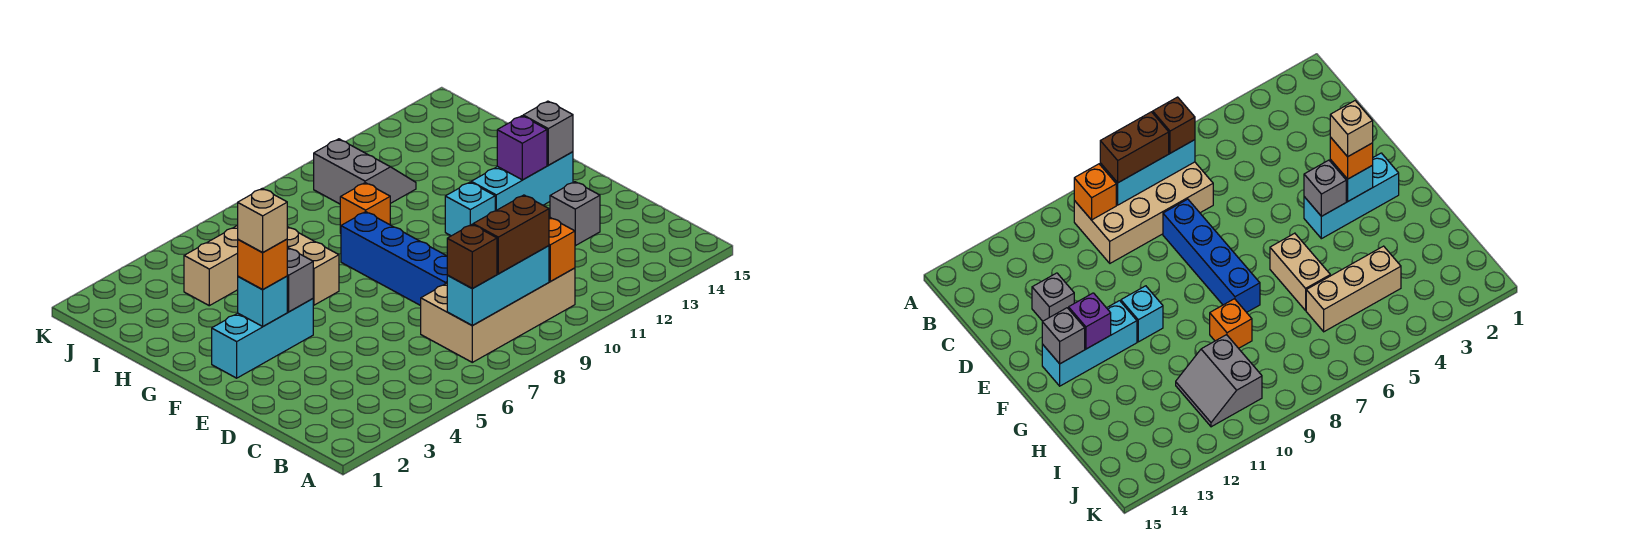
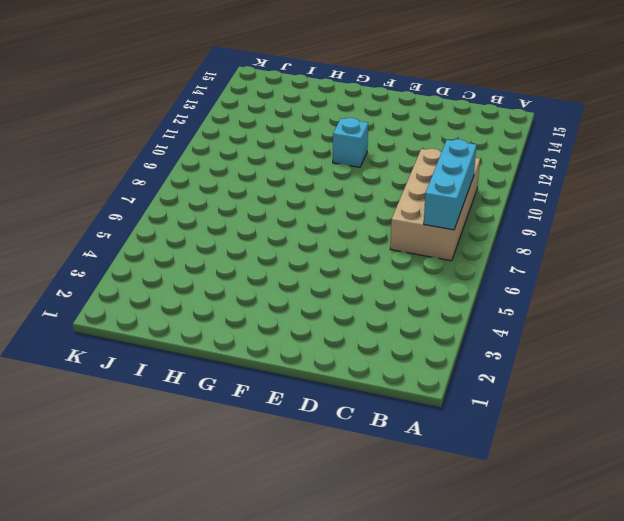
none -> blue brick D8:G8 level 1
none -> grey brick D13 level 1
none -> cyan brick F2:F4 level 1

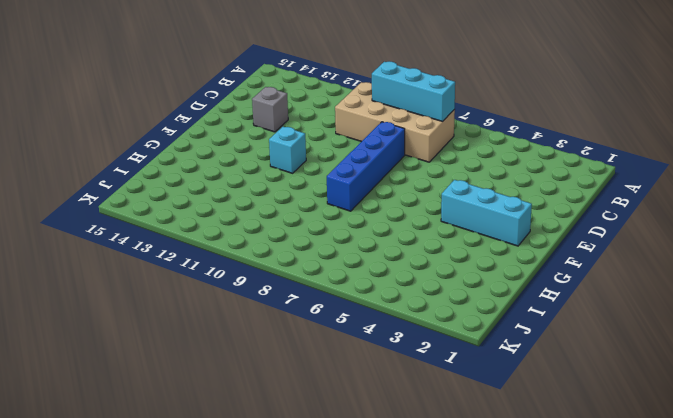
none -> cyan brick F12:F14 level 1
none -> tan brick G6:H6 level 1
none -> orange brick H9 level 1

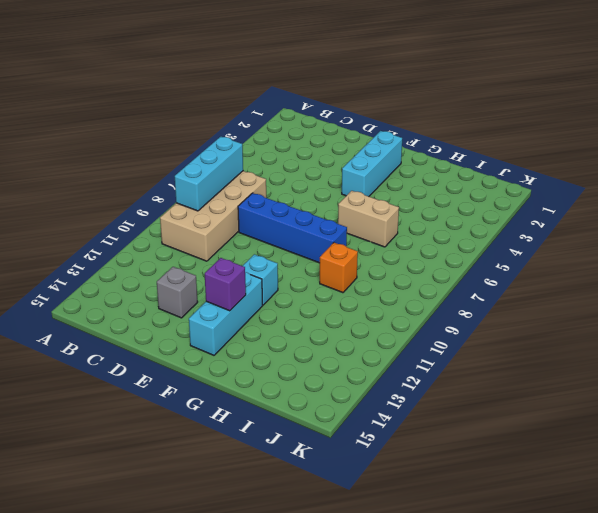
none -> tan brick I4:I6 level 1
none -> grey slope I10:J11 level 1 top 10
none -> orange brick B10 level 2

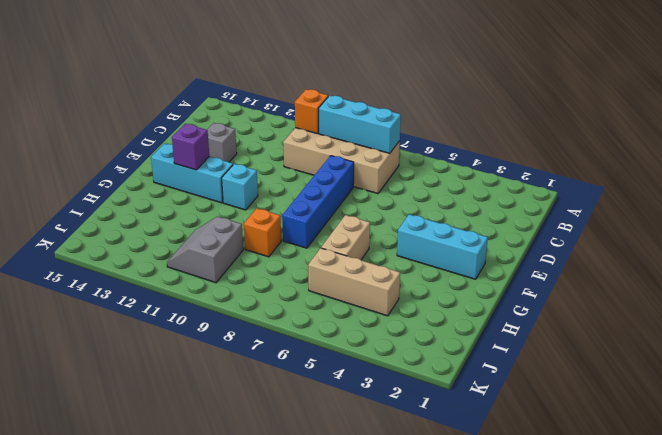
none -> cyan brick F3 level 2
none -> grey brick F4 level 2
none -> grey brick F14 level 2

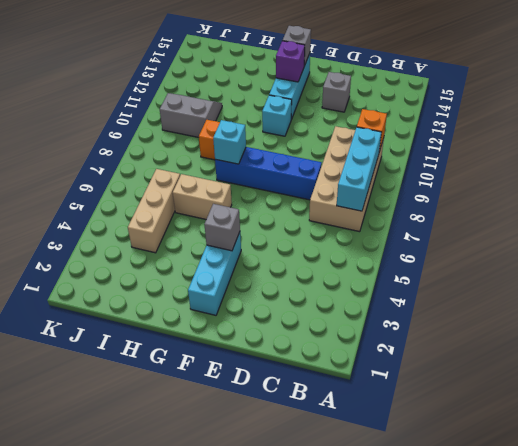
cyan brick G8 level 2 -> cyan brick F3 level 2
none -> brown brick B7 level 3
none -> brown brick B8:B9 level 3
none -> orange brick F3 level 3

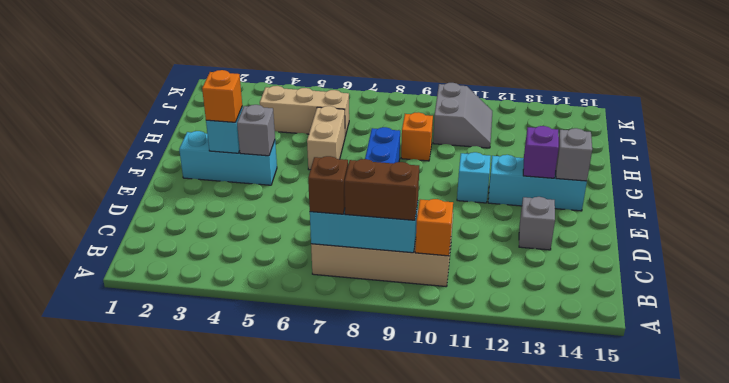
none -> tan brick F3 level 4

